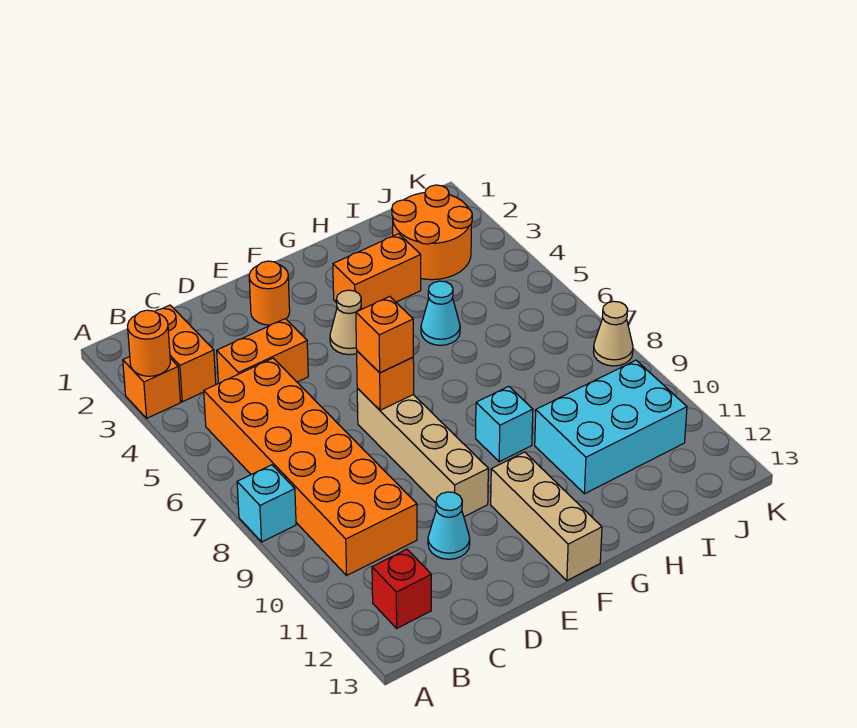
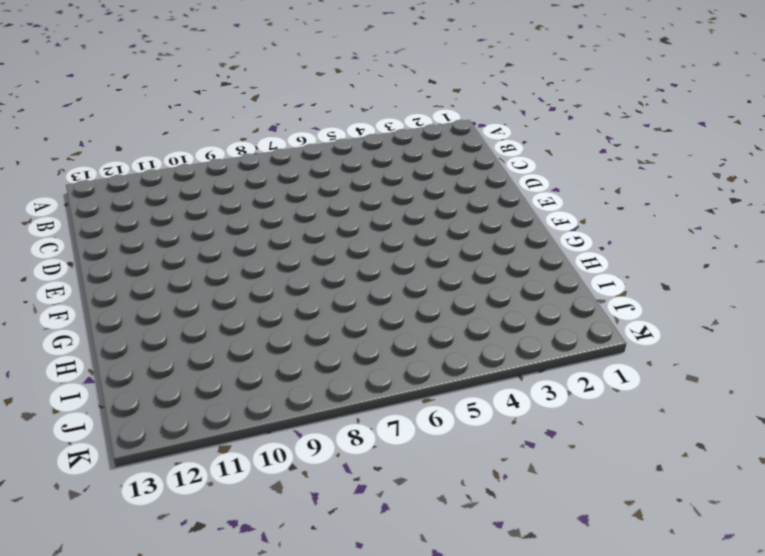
none -> orange brick A3 level 1
none -> cyan brick A8 level 1
none -> orange brick B2:B3 level 1

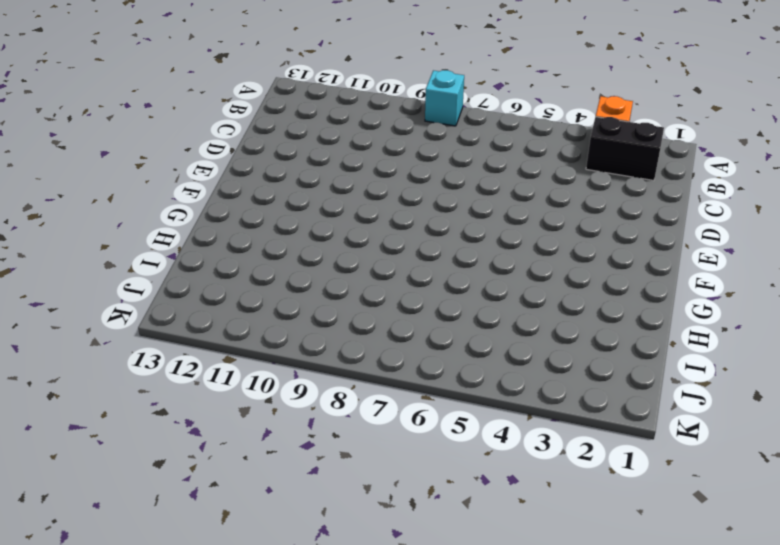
black brick B2:B3 level 1 -> orange brick B2:B3 level 1
none -> orange brick B5:C10 level 1
none -> red brick B12 level 1
none -> orange brick C4:D4 level 1

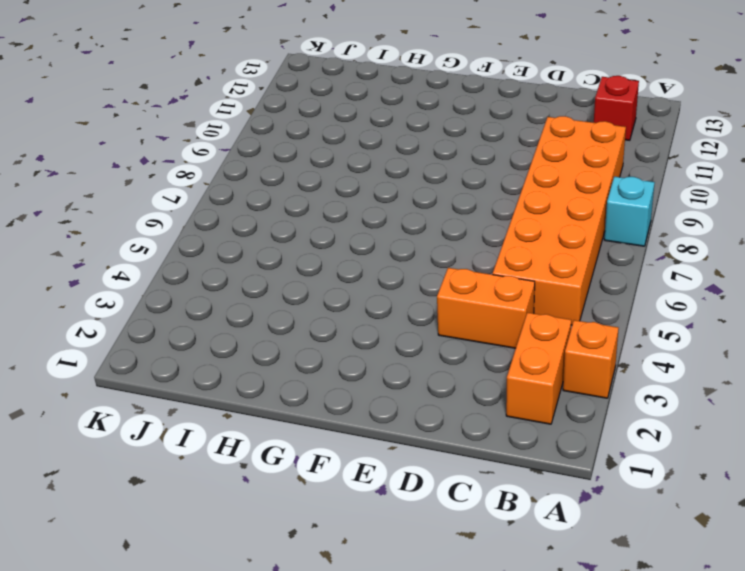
none -> cyan cone D11 level 1
none -> orange round brick E2 level 1
none -> tan brick E7:E10 level 1

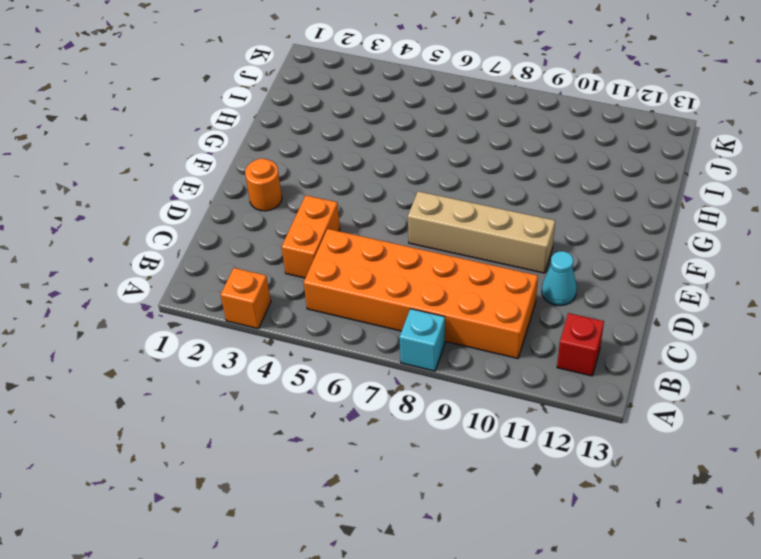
none -> orange brick B2:B3 level 1
none -> tan cone F4 level 1
none -> tan brick F11:F13 level 1

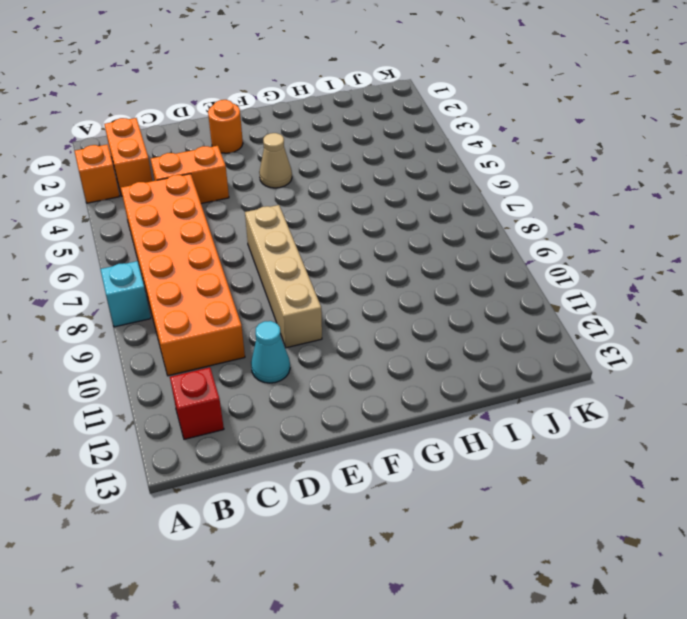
none -> tan brick F11:F13 level 1
none -> orange brick G3:H3 level 1
none -> cyan brick G9 level 1

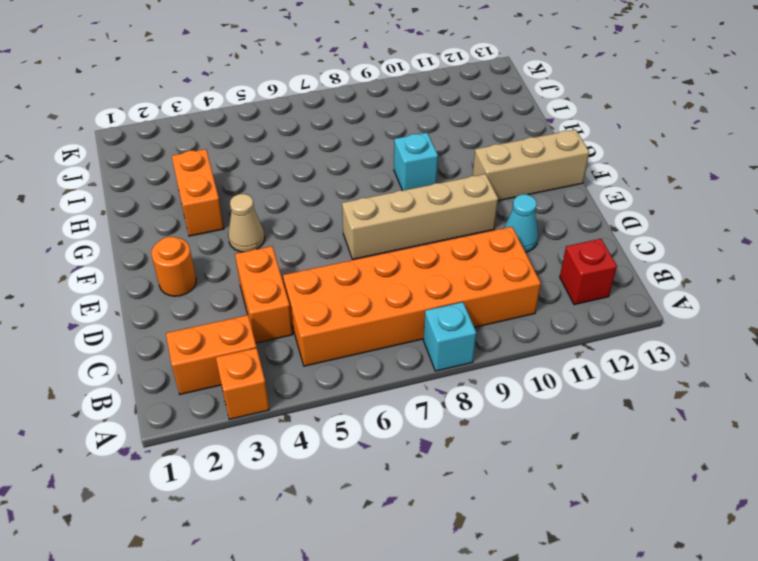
none -> cyan cone H5 level 1
none -> cyan brick H10:J11 level 1
none -> orange round brick I2:J3 level 1

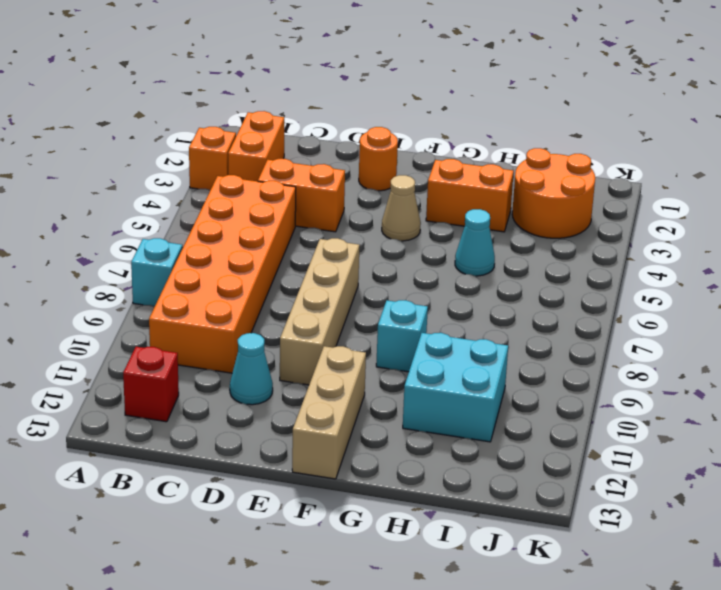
cyan brick H10:I11 level 1 -> cyan brick H10:J11 level 1
none -> tan cone K8 level 1
none -> orange round brick A3 level 2
none -> orange brick E7 level 2

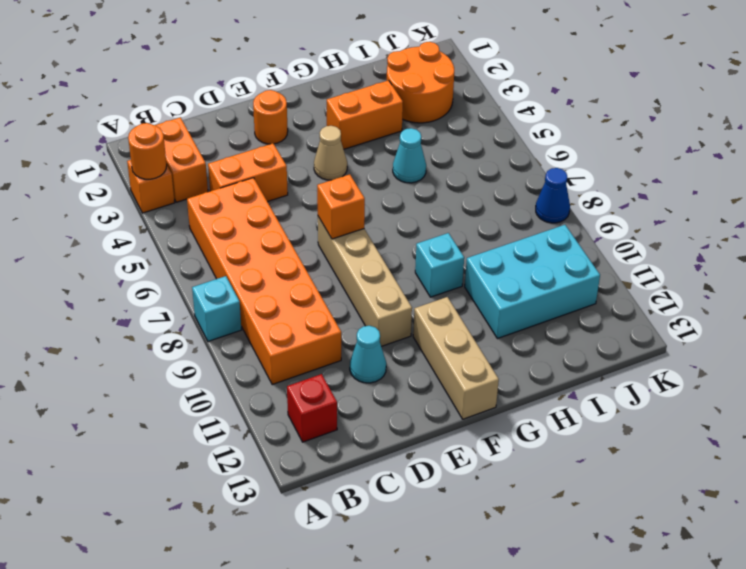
blue cone K8 level 1 -> tan cone K8 level 1
none -> orange brick E7 level 3

